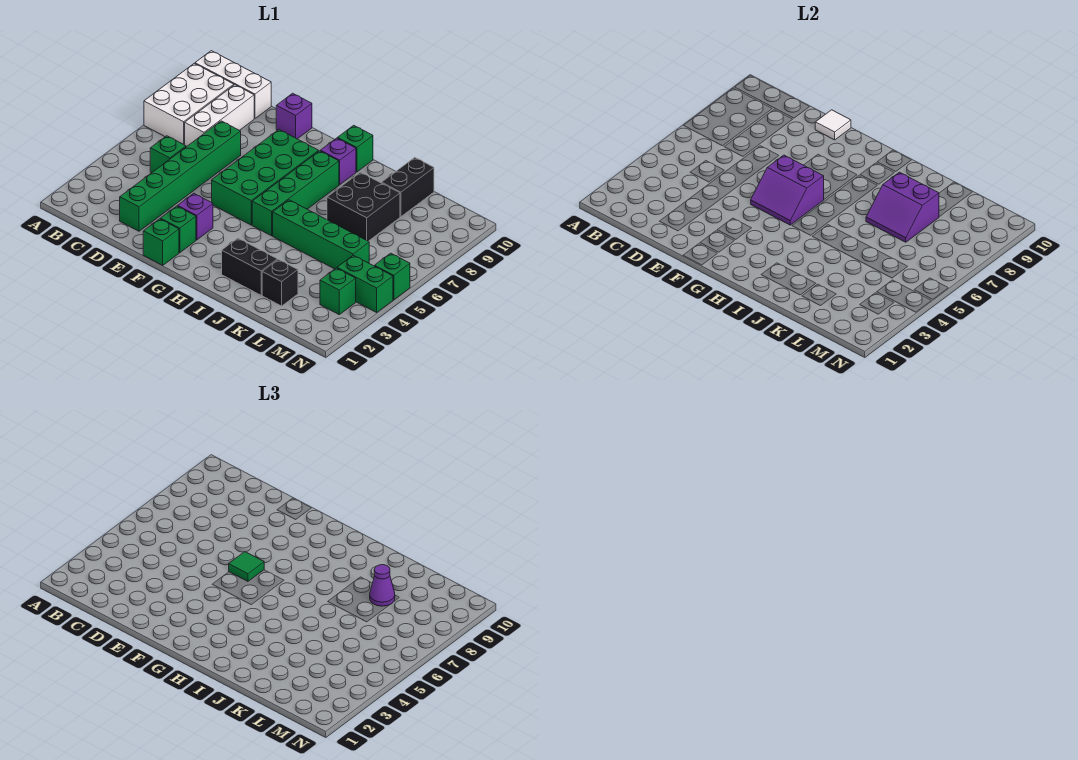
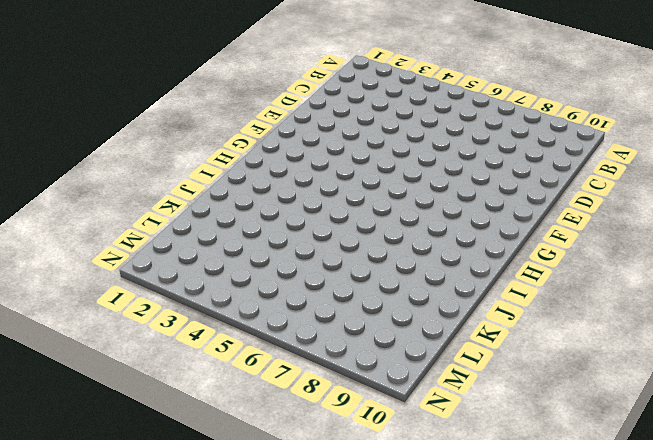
none -> white brick A7:B9 level 1
none -> white brick A10:C10 level 1
none -> green brick C5 level 1

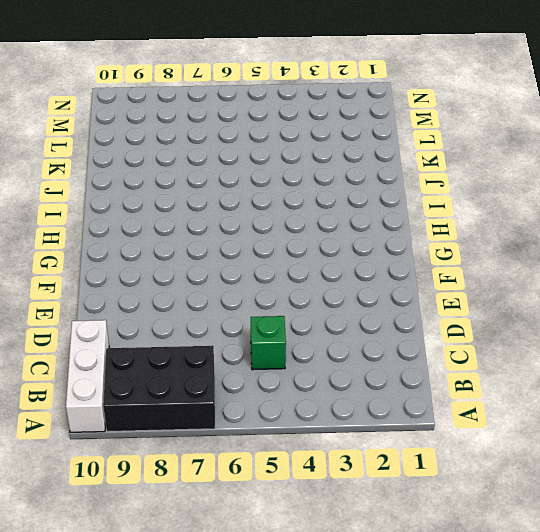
black brick A7:B9 level 1 -> white brick A7:B9 level 1
none -> white brick C7:C9 level 1
none -> green brick D2:D7 level 1
none -> purple brick E10 level 1

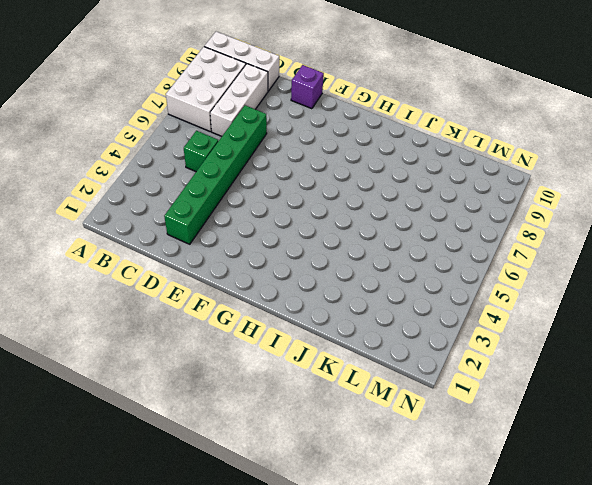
none -> green brick F1 level 1
none -> green brick F2 level 1
none -> purple brick F3 level 1

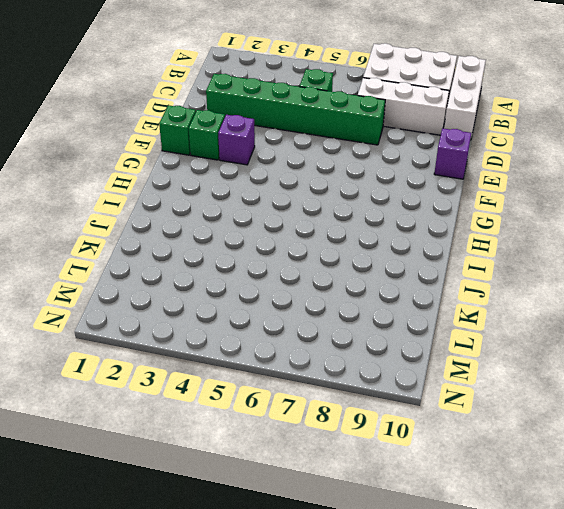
none -> green brick F5:G8 level 1
none -> green brick H5:H8 level 1
none -> purple brick H9 level 1

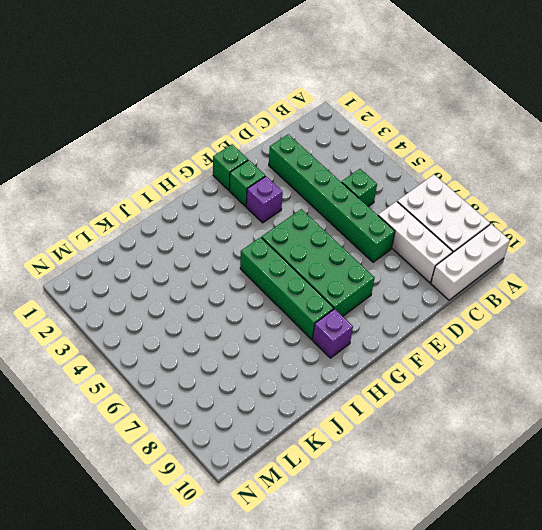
none -> purple brick E10 level 1
none -> green brick H10 level 1
none -> black brick I2:J2 level 1

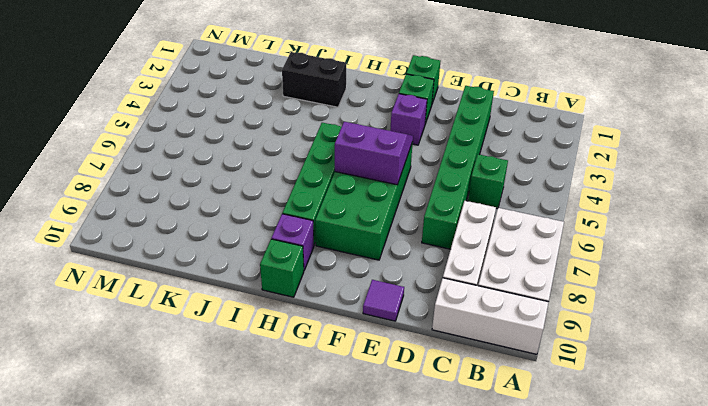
purple tile E10 level 1 -> purple brick E10 level 1
none -> green brick I5:L5 level 1
none -> black brick J7:K8 level 1
none -> black brick K2 level 1

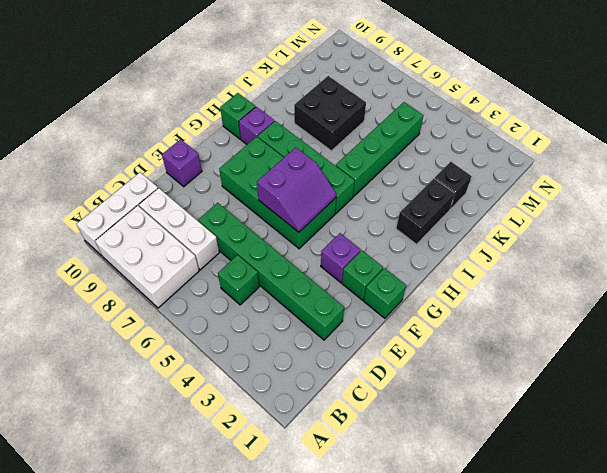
none -> black brick K9:K10 level 1
none -> green brick M3 level 1
none -> green brick M4:N4 level 1

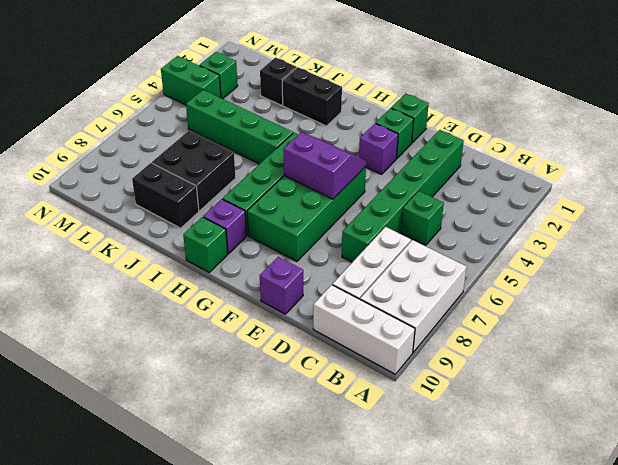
black brick J9:K9 level 1 -> black brick K9:K10 level 1
none -> green brick N5 level 1
none -> white tile E10 level 2
none -> purple slope J7:K8 level 2 top 8

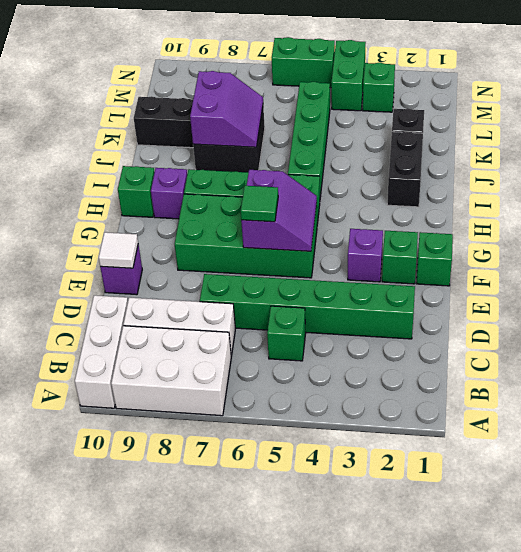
green brick N5:N6 level 1 -> green brick N5 level 1
none -> purple cone K8 level 3

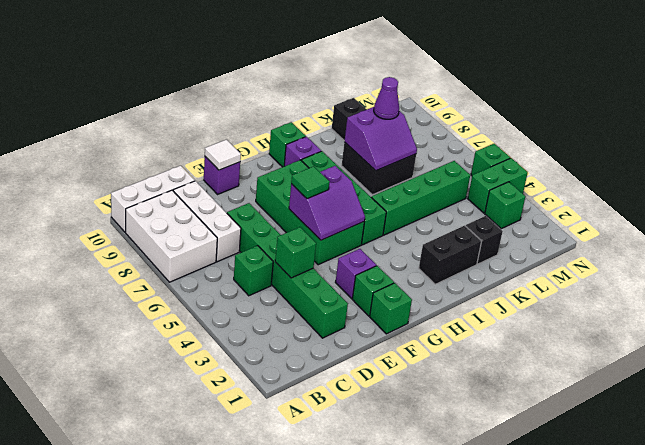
green brick D4 level 2 -> none

